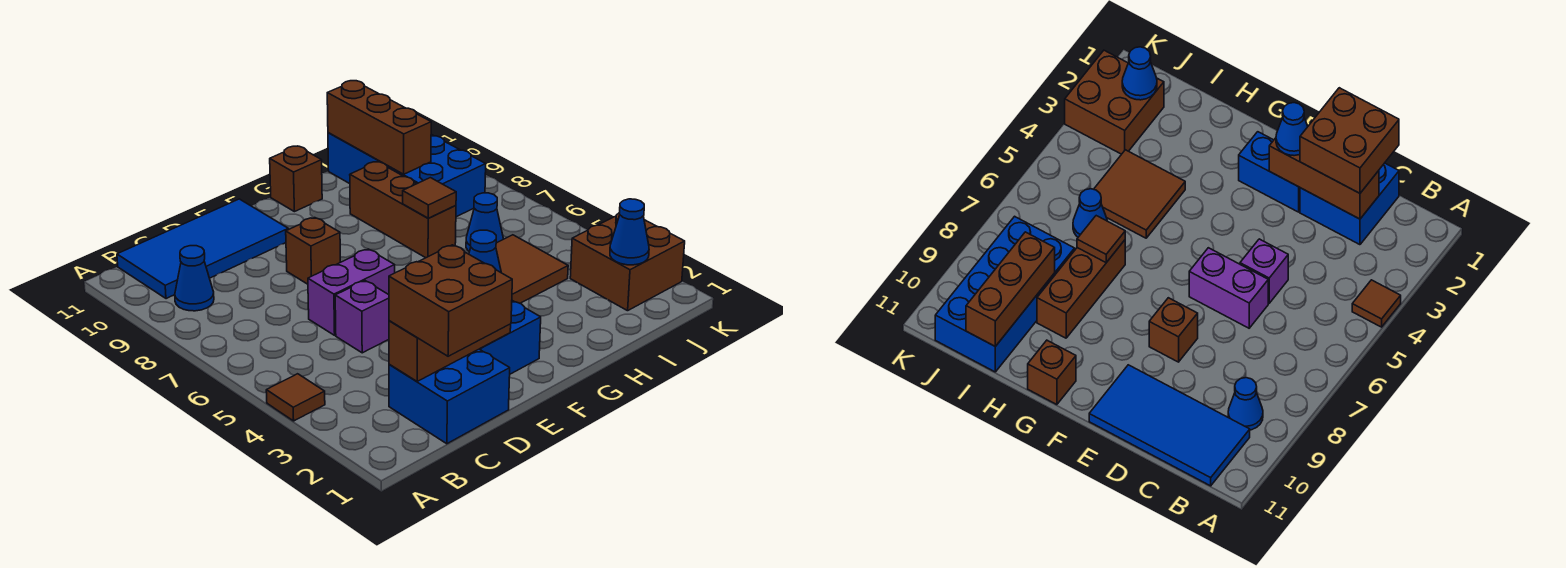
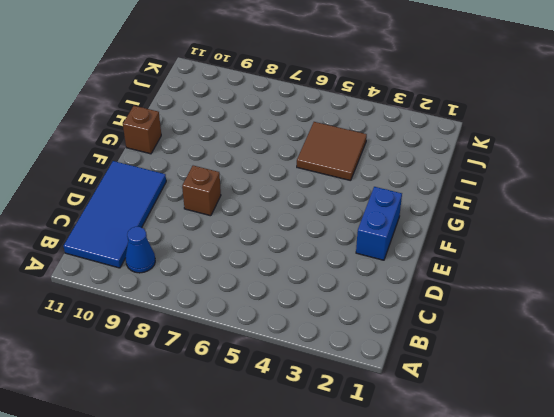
none -> brown tile A4 level 1
none -> blue brick C1:D2 level 1
none -> purple brick D5 level 1

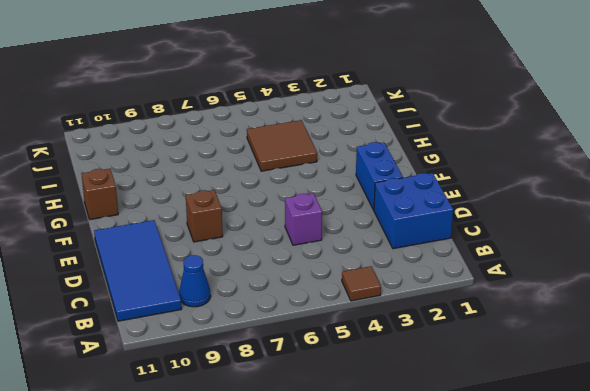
none -> purple brick D6:E6 level 1
none -> brown brick H7:H9 level 1
none -> blue cone I6 level 1

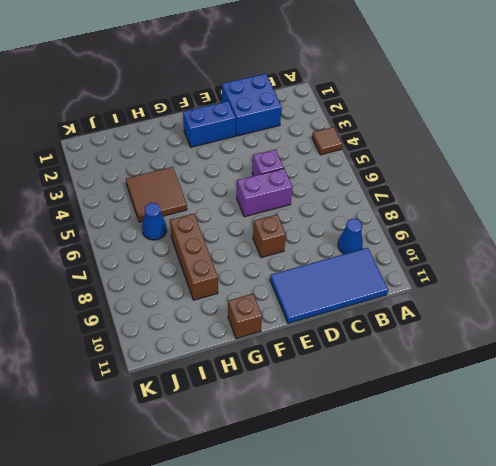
none -> blue brick I8:J11 level 1
none -> brown brick J2:K3 level 1
none -> brown brick C2:E2 level 2

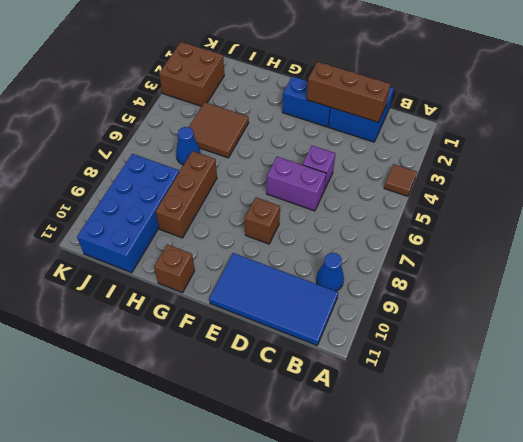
none -> brown tile H7 level 2
none -> brown brick I9:I11 level 2
none -> blue cone J2 level 2

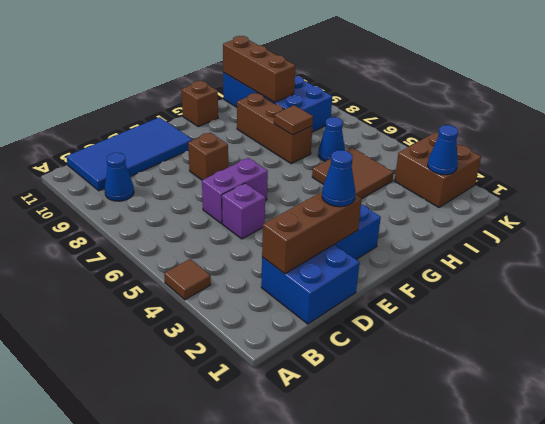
none -> brown brick C1:D2 level 3

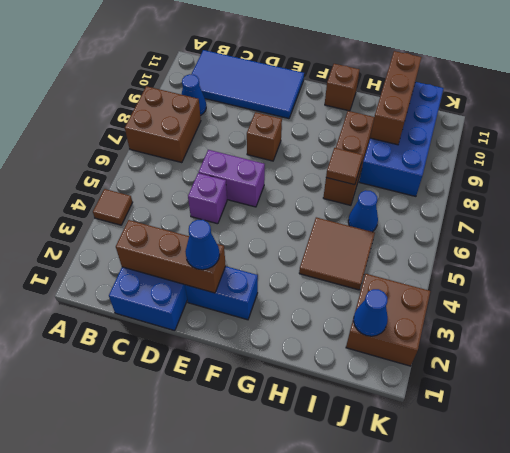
brown brick A7:B8 level 1 -> brown brick C1:D2 level 3

